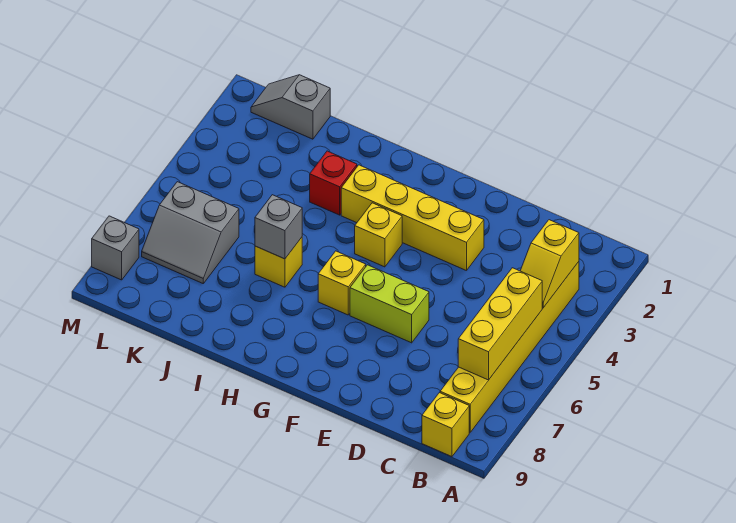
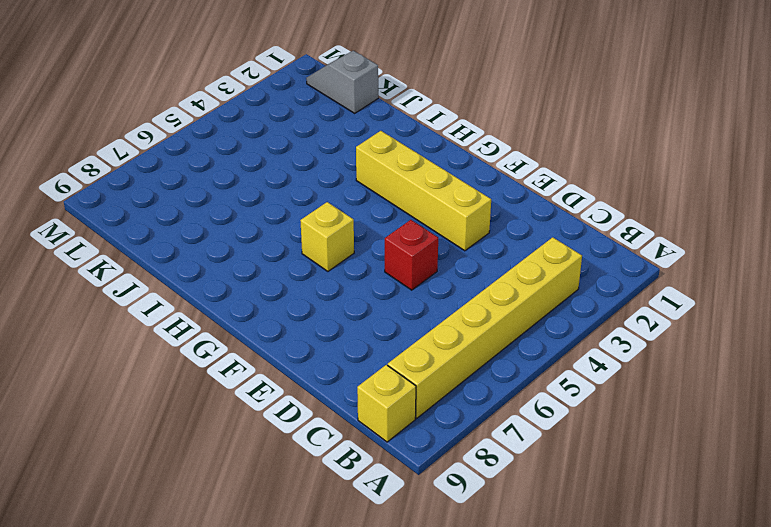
red brick E5 level 1 -> red brick I3 level 1
none -> lime brick E6:F6 level 1
none -> yellow brick G4 level 1
none -> yellow brick I6 level 1

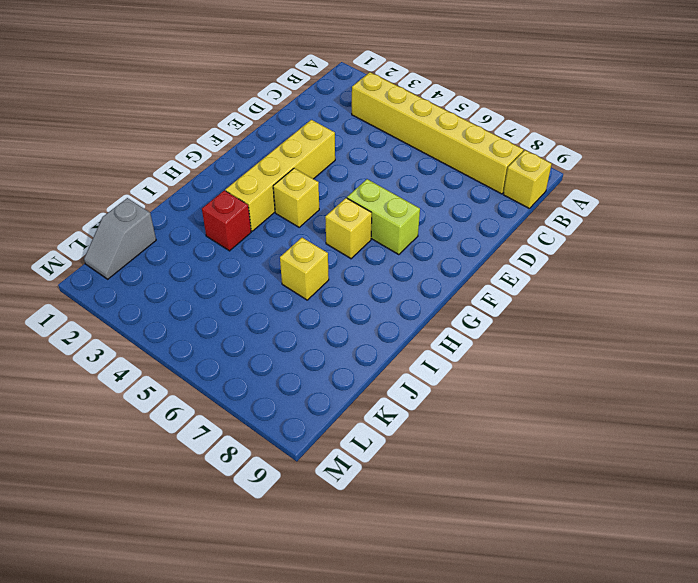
lime brick F6:F7 level 1 -> lime brick E6:F6 level 1
none -> grey slope K6:L7 level 1 top 6
none -> grey brick M8 level 1
none -> yellow slope B3:B4 level 2 top 3

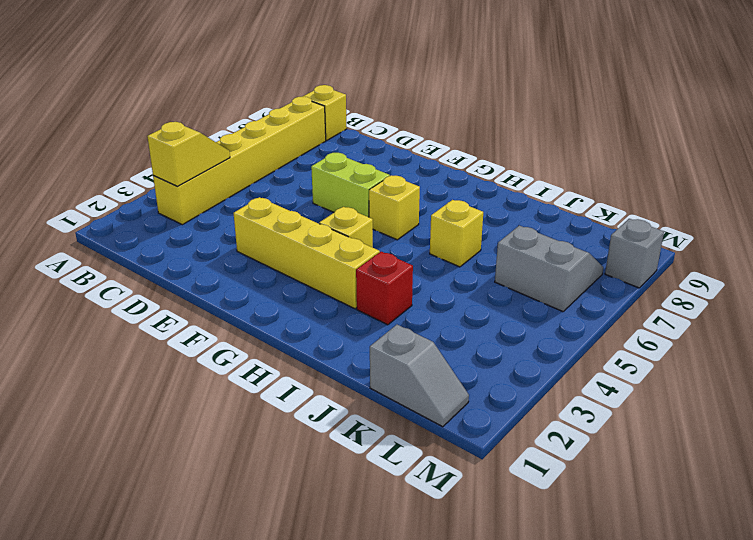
none -> yellow brick B5:B7 level 2
none -> grey brick I6 level 2

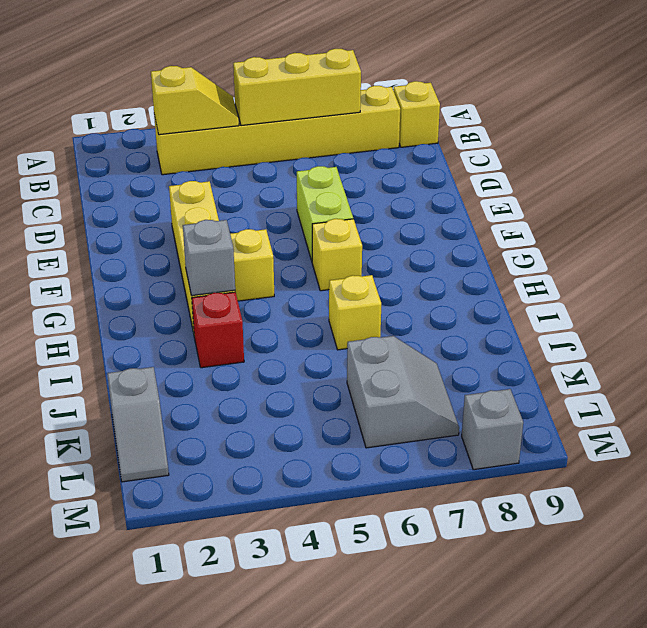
grey brick H3 level 2 -> grey brick I6 level 2

